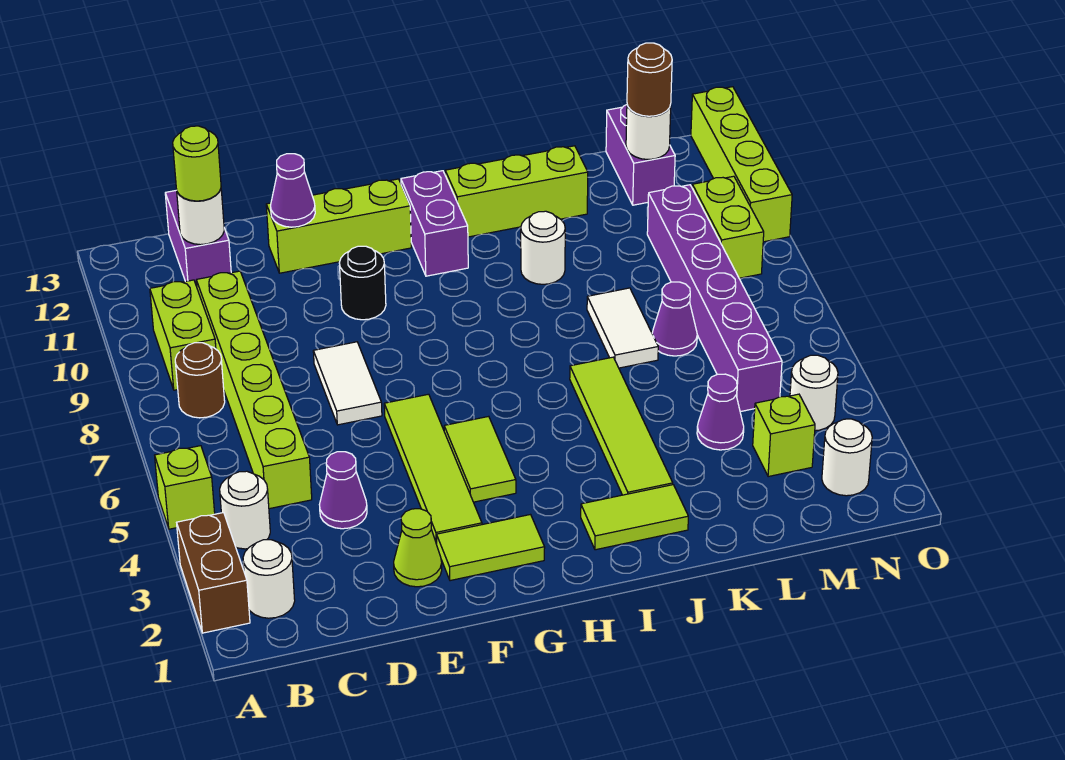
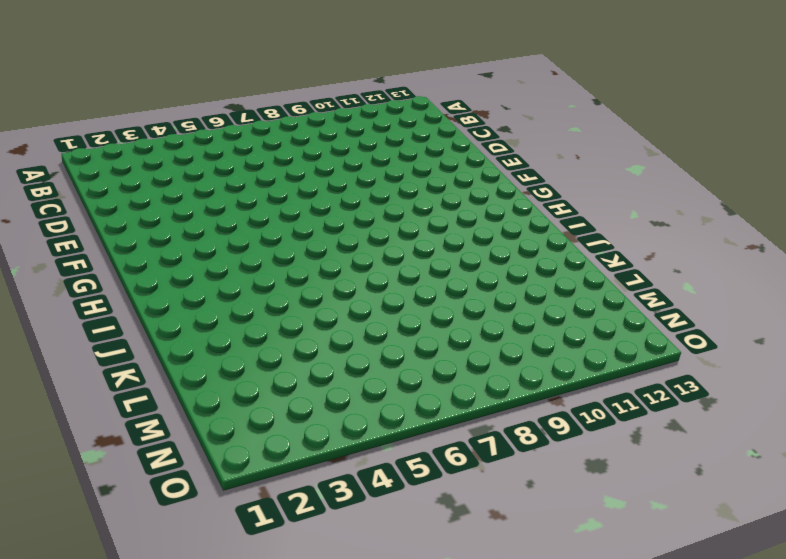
none -> brown brick A2:A3 level 1
none -> lime brick A5 level 1
none -> white round brick B2 level 1
none -> white round brick B4 level 1

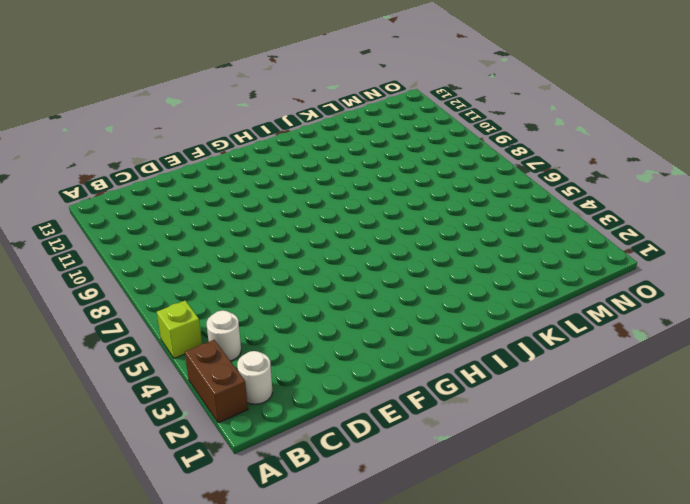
none -> brown round brick B8 level 1
none -> lime brick B9:B10 level 1
none -> lime brick C5:C10 level 1
none -> purple brick C12:C13 level 1

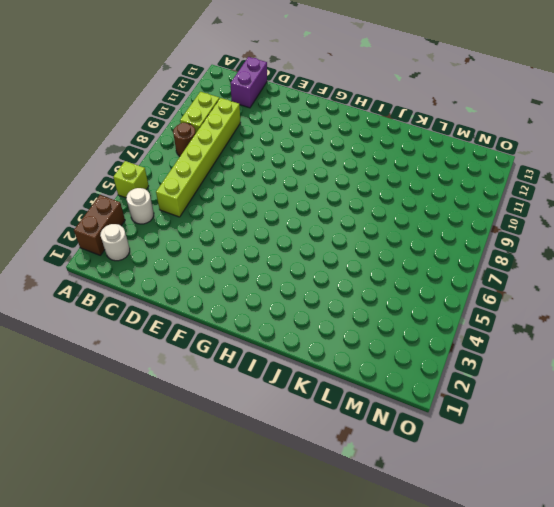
none -> purple cone D4 level 1
none -> lime cone E2 level 1
none -> white tile E7:E8 level 1
none -> lime brick E12:G12 level 1

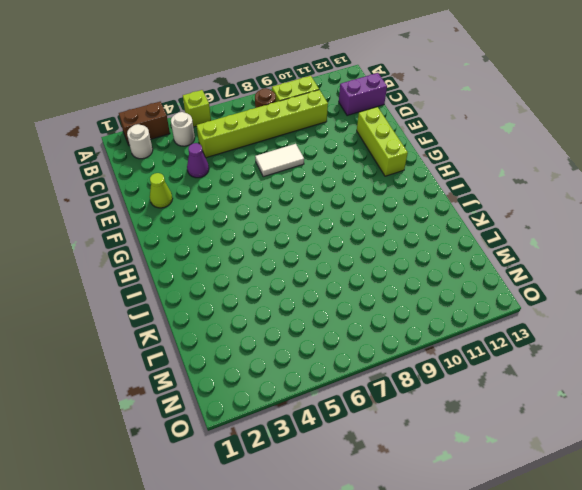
none -> lime tile F2:G2 level 1
none -> lime tile F3:F6 level 1
none -> black round brick F10 level 1
none -> lime tile G4:G5 level 1

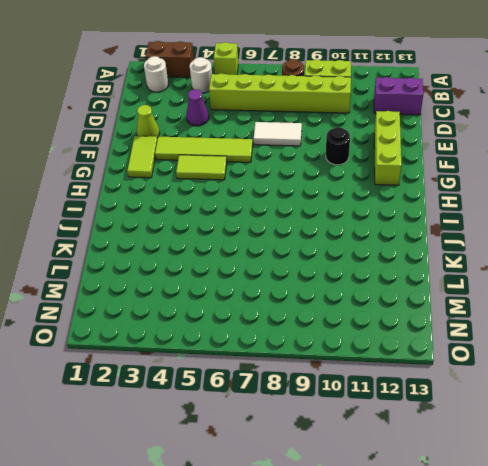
none -> purple brick H11:H12 level 1
none -> lime tile I2:J2 level 1
none -> lime brick I12:K12 level 1
none -> lime tile J3:J6 level 1

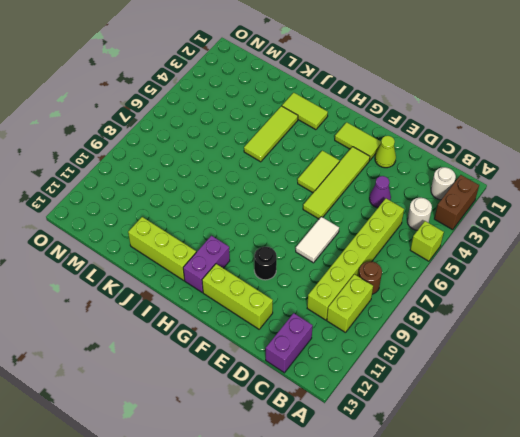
lime tile J3:J5 level 1 -> lime tile J3:J6 level 1
none -> white round brick J10 level 1
none -> white tile K7:K8 level 1
none -> purple cone L4 level 1
none -> purple cone L7 level 1

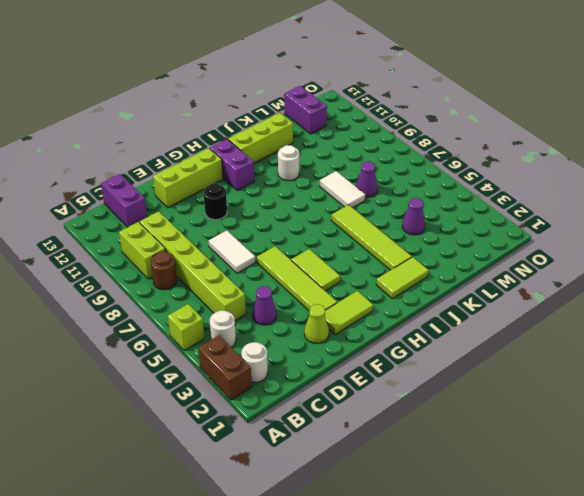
none -> lime brick M3 level 1
none -> purple brick M5:M10 level 1
none -> white round brick N2 level 1
none -> white round brick N4 level 1

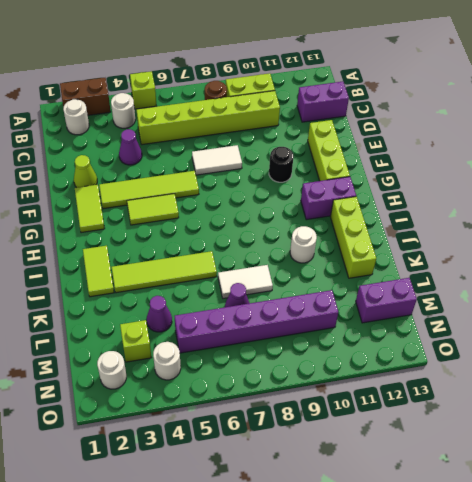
none -> lime brick N9:N10 level 1
none -> lime brick O10:O13 level 1
none -> white round brick C12 level 2
none -> purple cone E12 level 2

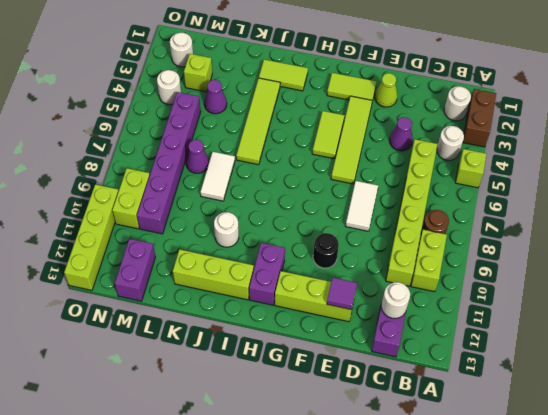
purple tile E12 level 2 -> purple cone E12 level 2
none -> white round brick M12 level 2
none -> lime round brick C12 level 3
none -> brown round brick M12 level 3

